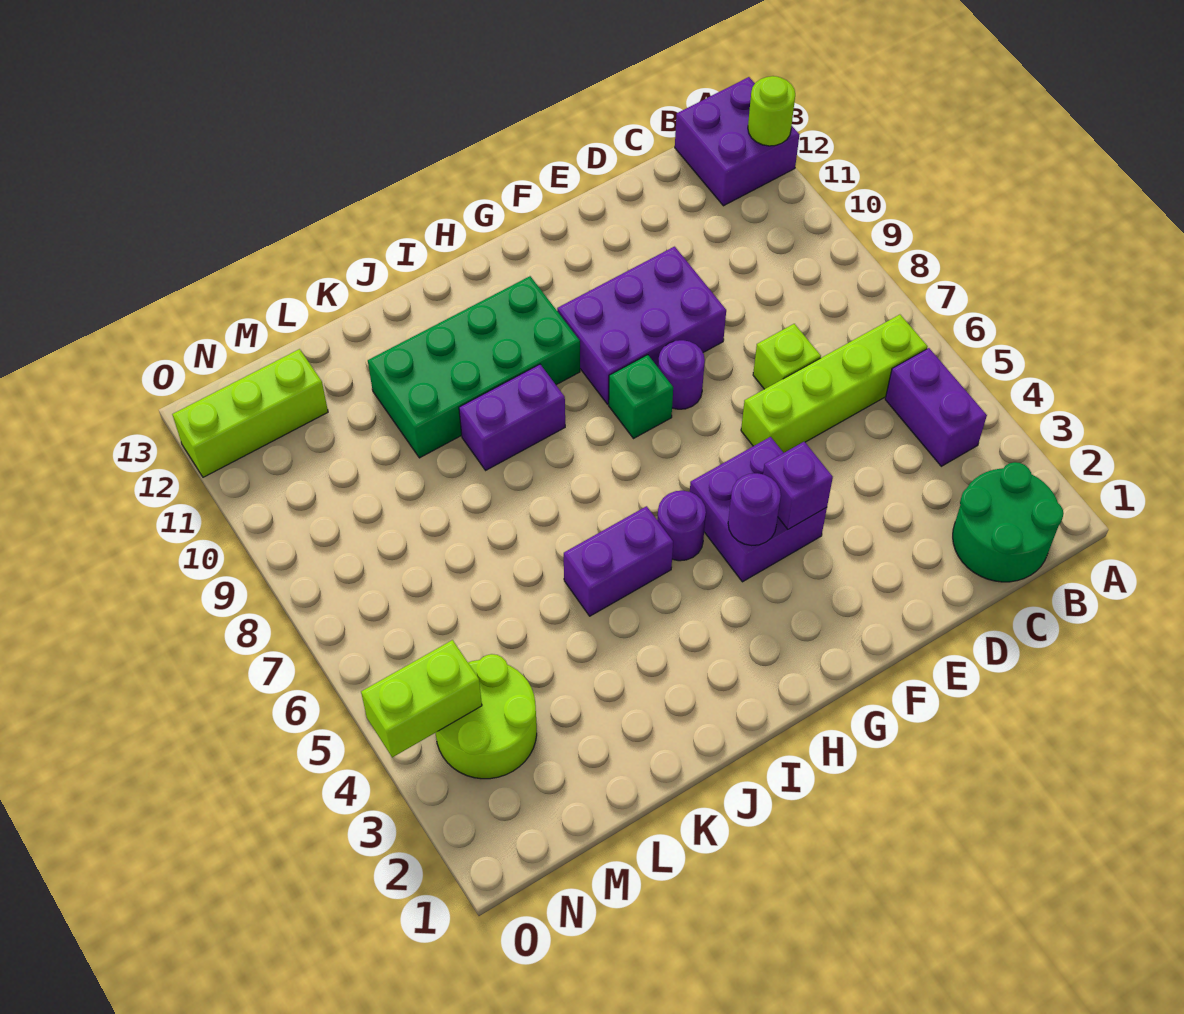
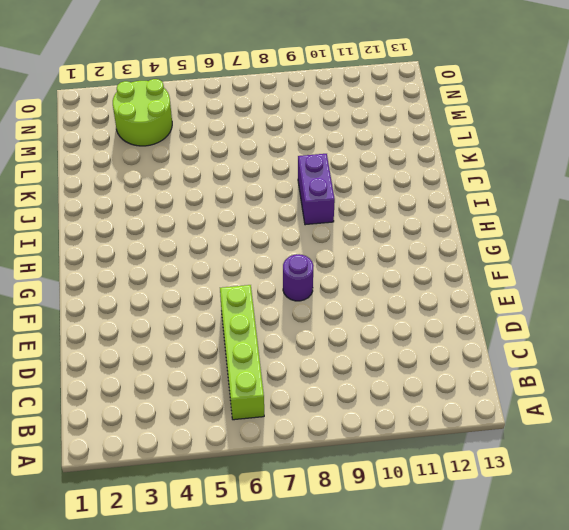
none -> purple brick A12:B13 level 1
none -> green round brick B1:C2 level 1
none -> purple brick B4:B5 level 1

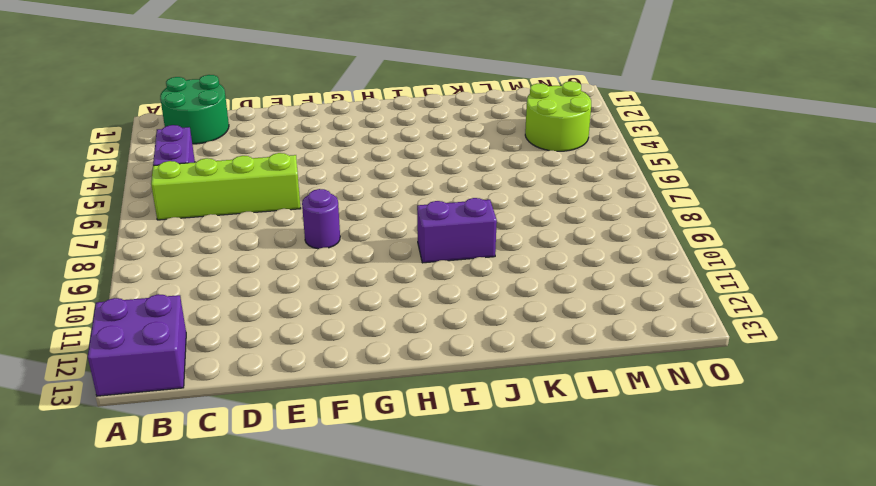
none -> lime brick D7 level 1
none -> purple brick E9:G10 level 1
none -> purple brick F4:G5 level 1

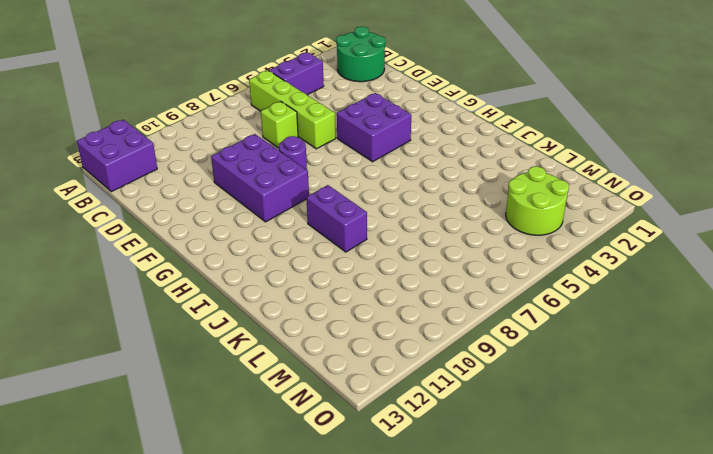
none -> green brick G8 level 1
none -> purple round brick H5 level 1
none -> green brick H10:K11 level 1

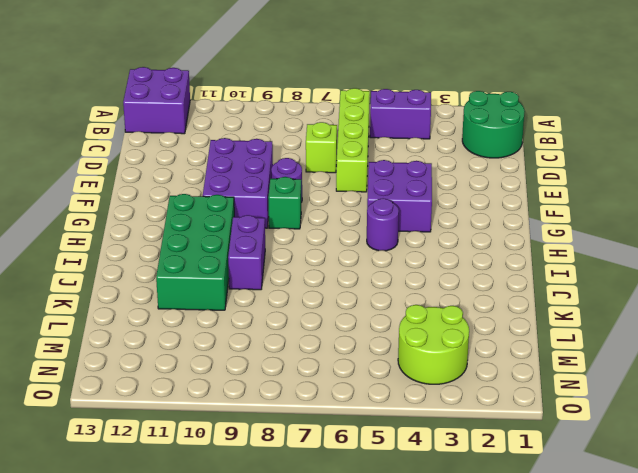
none -> purple brick I5:J5 level 1
none -> lime brick M12:O12 level 1
none -> lime round brick A12 level 2

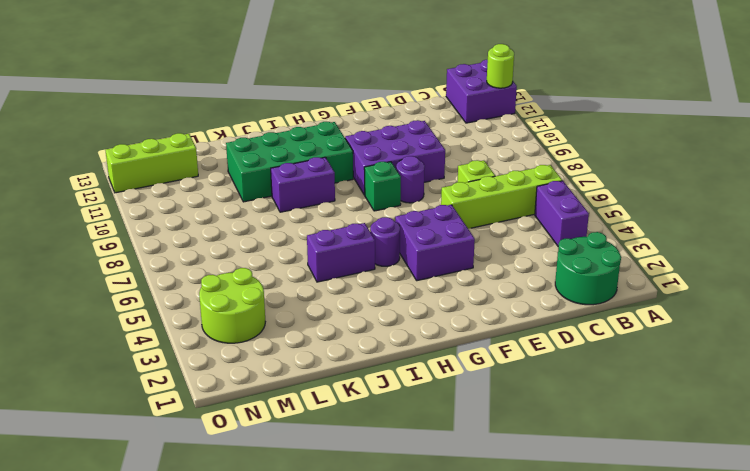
none -> purple brick F4 level 2
none -> purple round brick G4 level 2
none -> lime brick N4:O4 level 2

